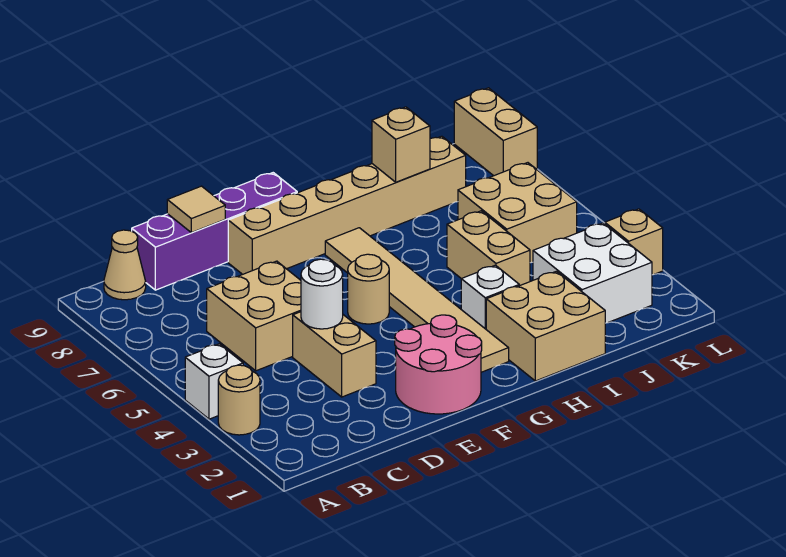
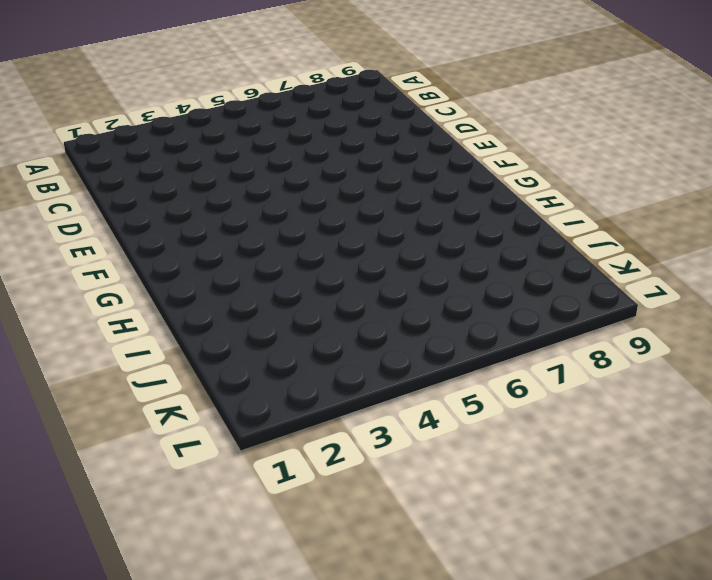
none -> tan round brick A3 level 1
none -> white brick A4 level 1
none -> tan cone B9 level 1

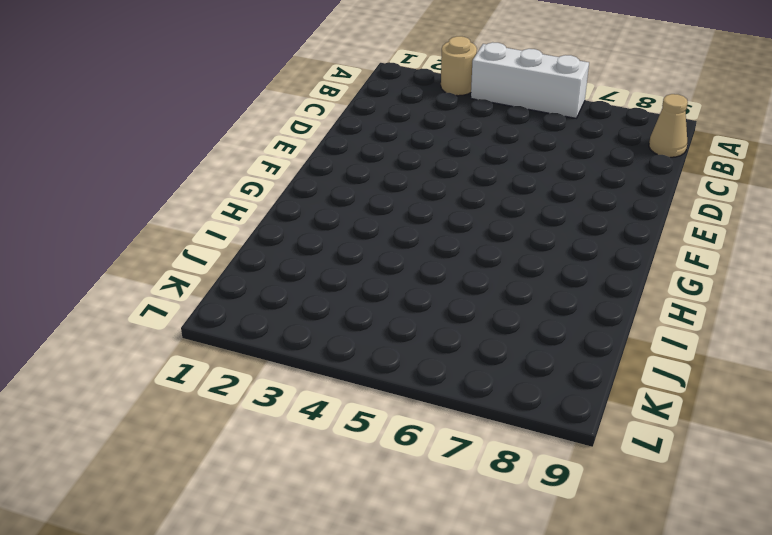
white brick A4:A6 level 1 -> white brick A4 level 1
none -> tan brick C5:D6 level 1
none -> purple brick C9:F9 level 1
none -> tan brick D3:D4 level 1

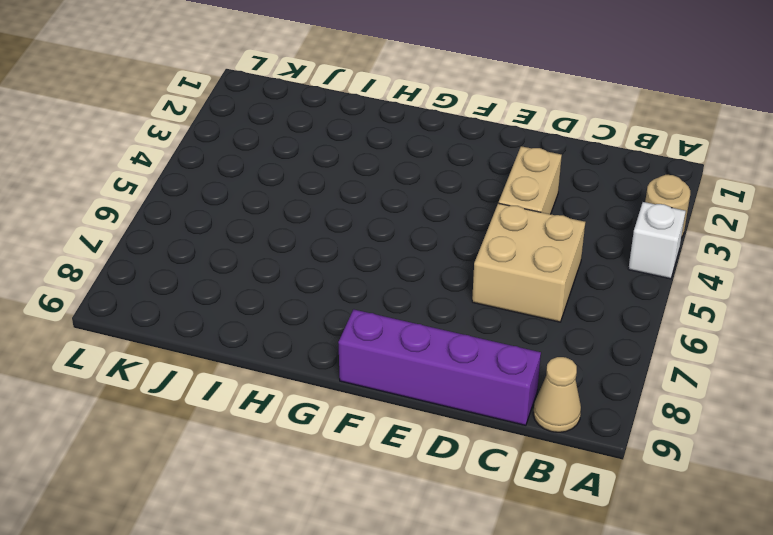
none -> pink round brick E1:F2 level 1
none -> tan brick E8:J8 level 1
none -> tan round brick F5 level 1

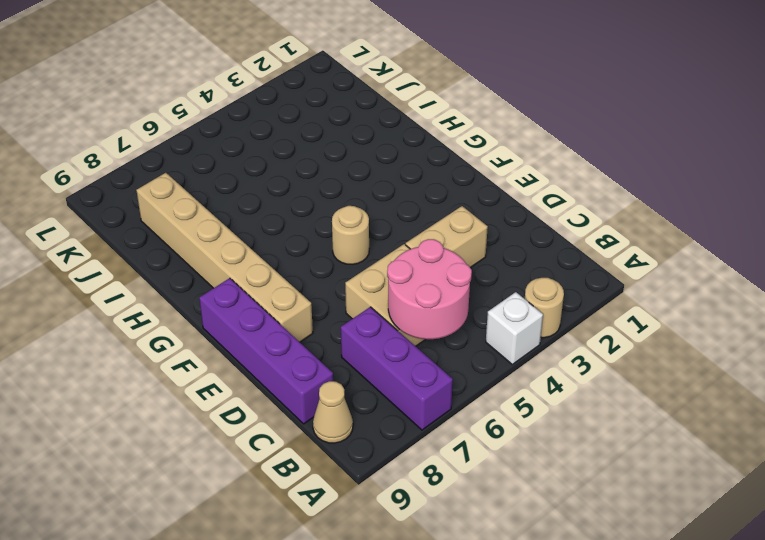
purple brick A7:C7 level 1 -> none
pink round brick B5:C6 level 2 -> pink round brick E1:F2 level 1
none -> tan tile G2:G7 level 1
none -> tan brick H1:I2 level 1
none -> white brick H3 level 1

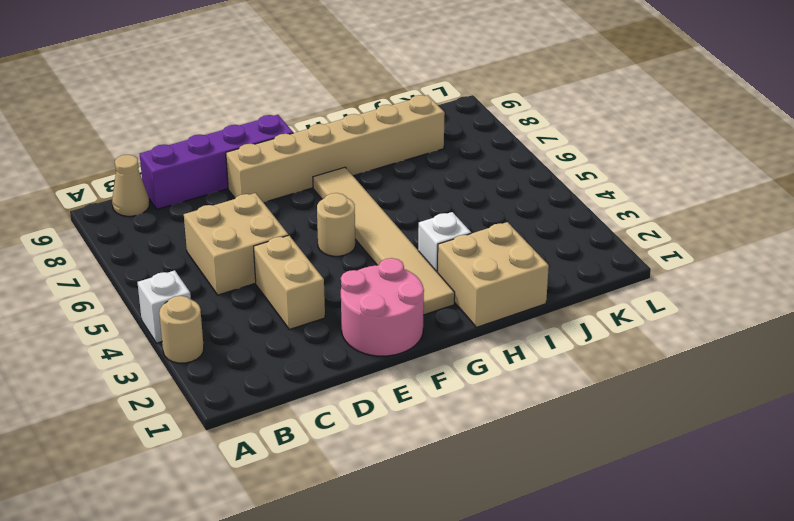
none -> tan brick I4:I5 level 1
none -> white brick J2:K3 level 1
none -> tan brick J5:K6 level 1

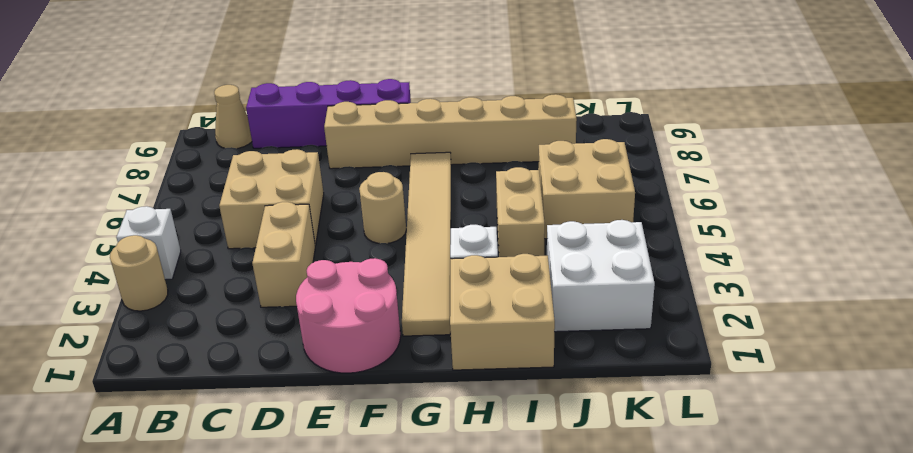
none -> tan brick L3 level 1
none -> tan brick L8:L9 level 1
none -> white round brick D4 level 2

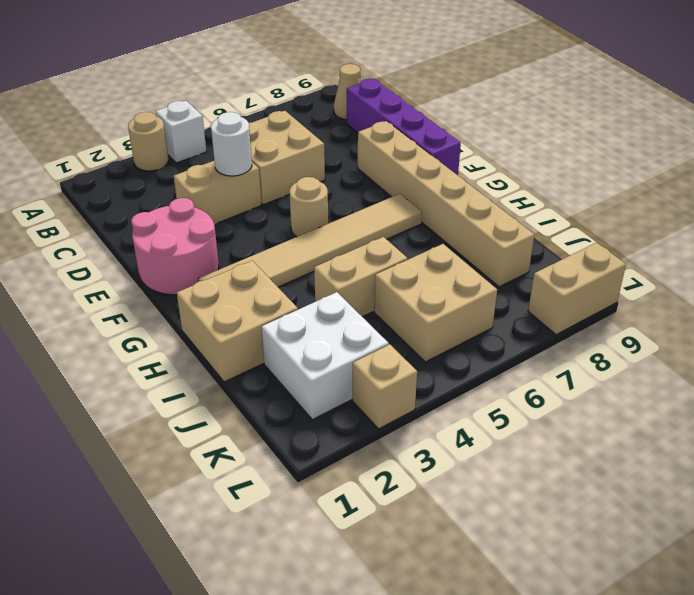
none -> white brick H3 level 1
none -> tan tile D9 level 2
none -> tan brick I8 level 2

